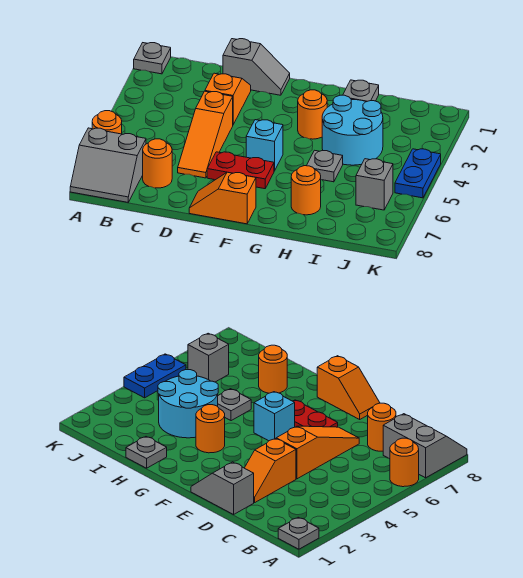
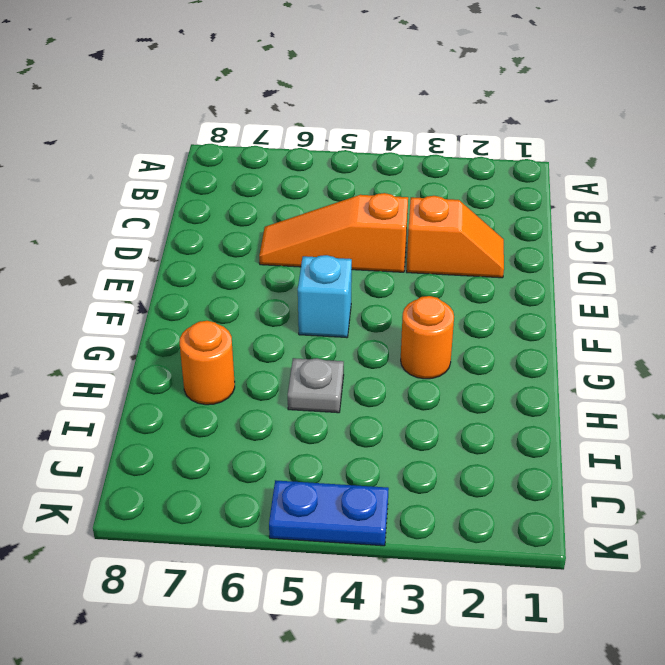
none -> grey plate A1 level 1
none -> orange round brick A6 level 1
none -> grey slope A7:B8 level 1 top 7

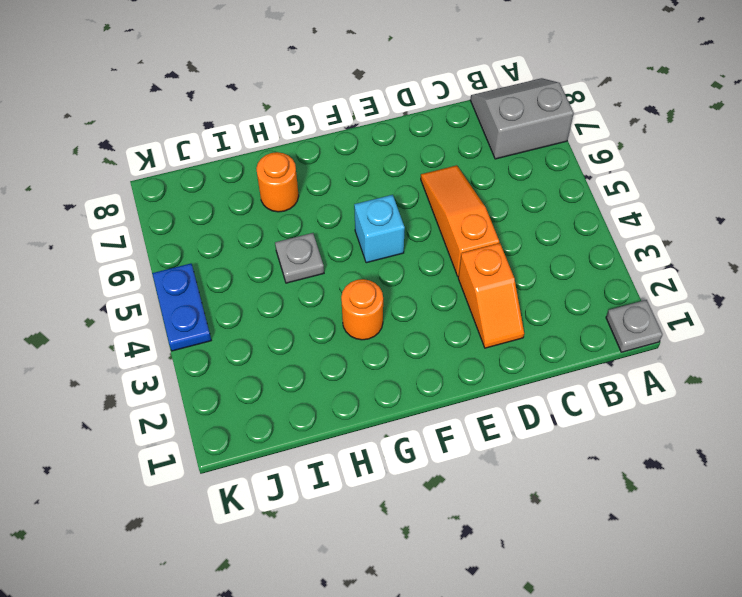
none -> orange round brick A6 level 1
none -> orange round brick C7 level 1
none -> grey slope D1:E1 level 1 top D

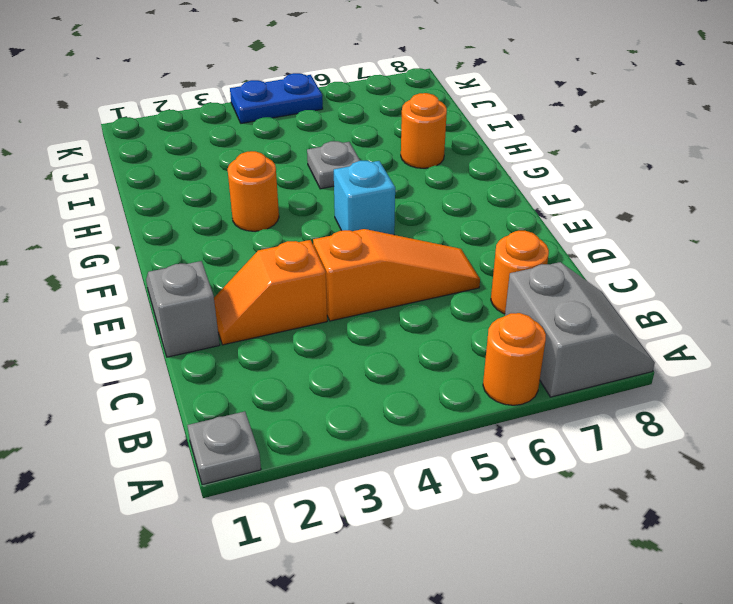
none -> red plate E6:F6 level 1
none -> orange slope E8:F8 level 1 top F
none -> grey plate H1 level 1

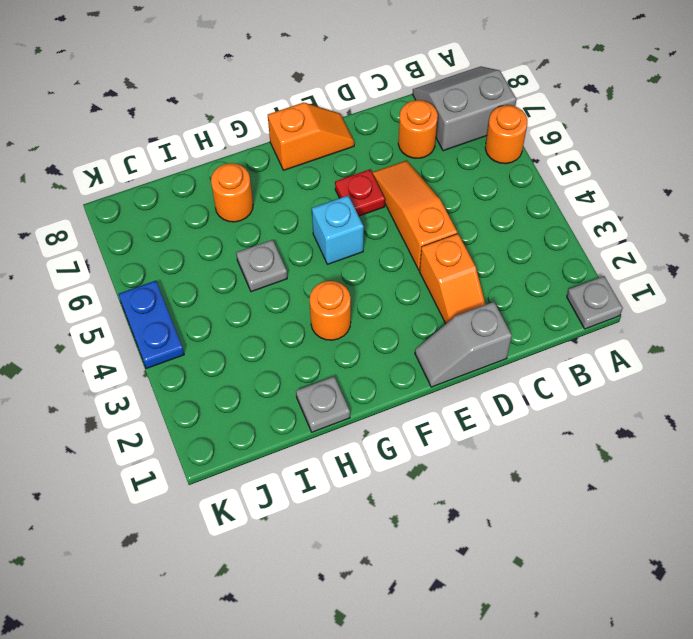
red plate E6 level 1 -> red plate E6:F6 level 1
none -> cyan round brick H3:I4 level 1
none -> grey brick J6 level 1

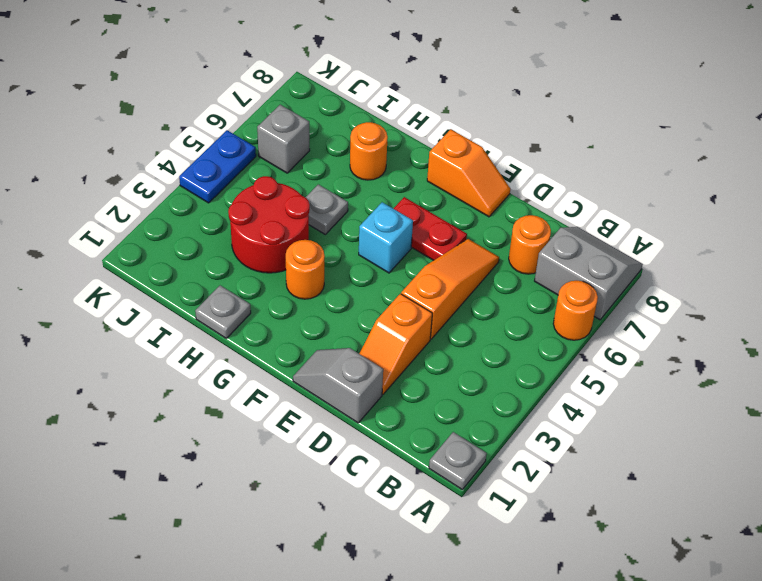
red round brick H3:I4 level 1 -> cyan round brick H3:I4 level 1

